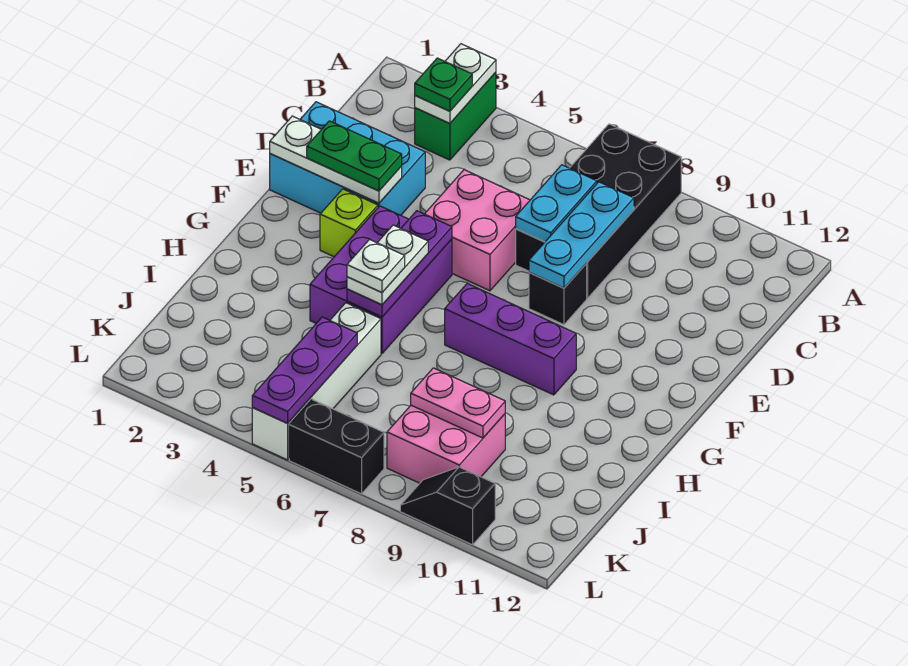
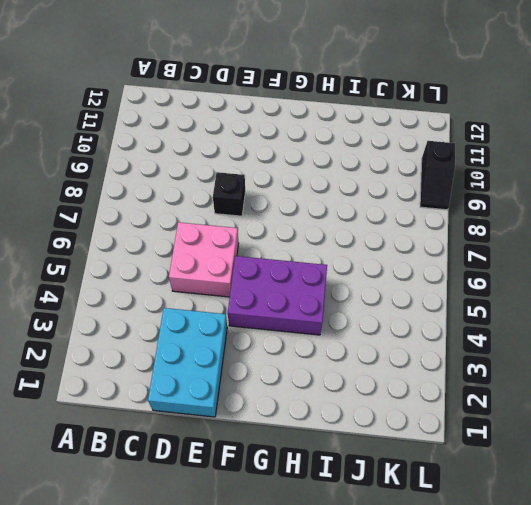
none -> green brick A3:B3 level 1
none -> black brick A7:D8 level 1
none -> lime brick F3 level 1

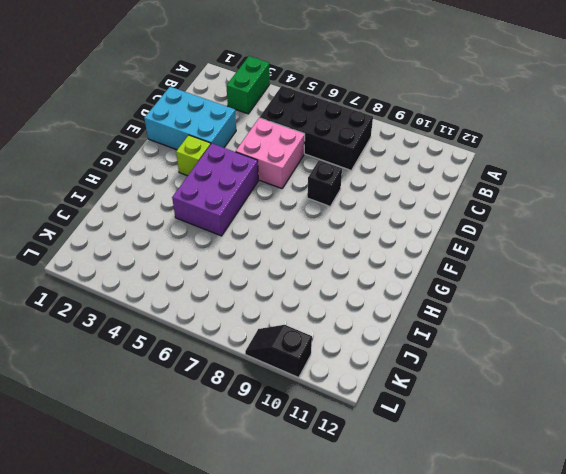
black brick B5:C8 level 1 -> black brick A7:D8 level 1
none -> purple brick G7:G9 level 1
none -> white brick I5:L5 level 1
none -> pink brick J8:K9 level 1

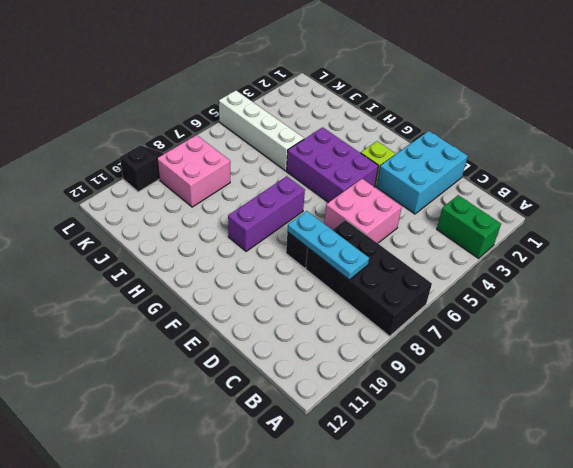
none -> black brick L6:L7 level 1
none -> white plate A3:B3 level 2
none -> cyan plate C7:D7 level 2

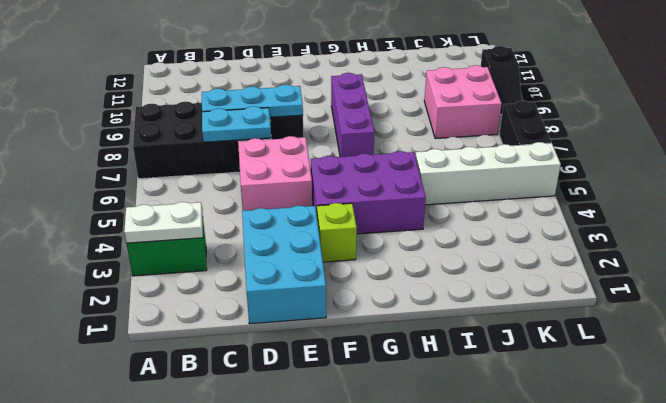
none -> white plate E1:E3 level 2
none -> purple plate F5:H5 level 2
none -> purple plate J5:L5 level 2

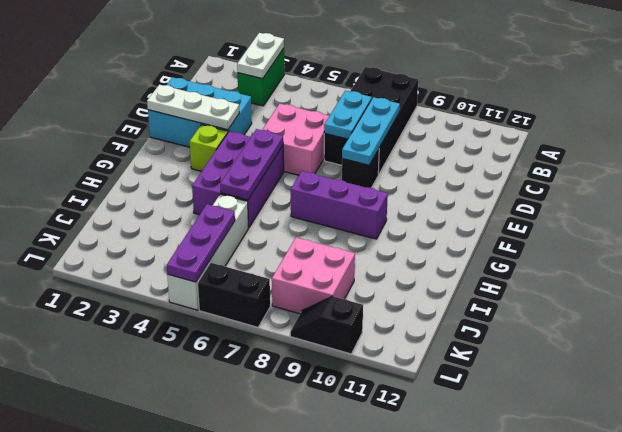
none -> pink plate J8:J9 level 2
none -> green plate B3 level 3
none -> green plate E2:E3 level 3

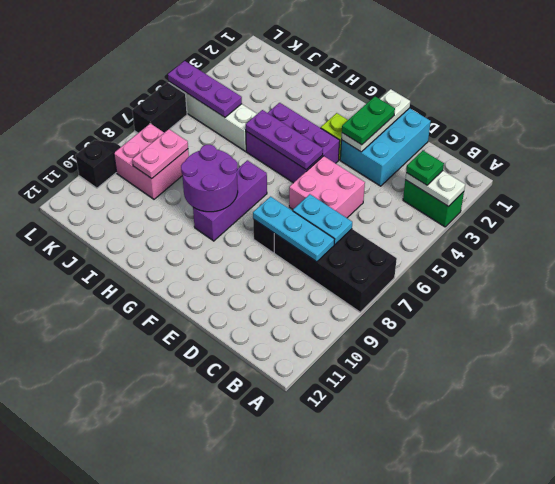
purple round brick G8:H9 level 2 -> none
none -> white plate G5:H5 level 3
none -> white plate H5 level 4

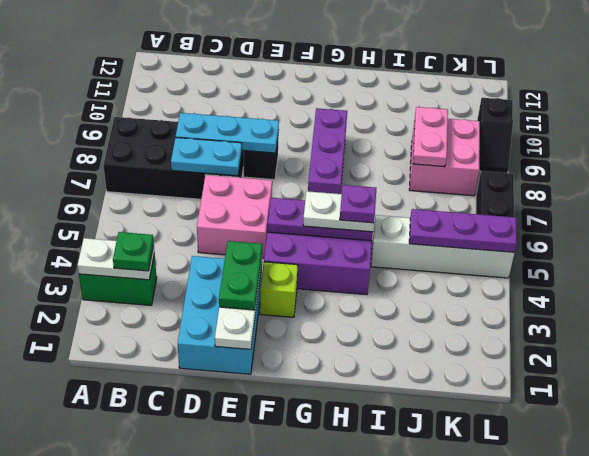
purple plate H5 level 4 -> white plate H5 level 4

